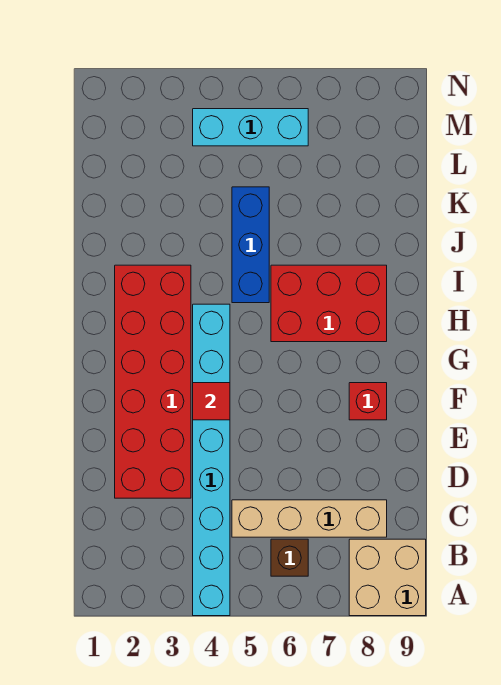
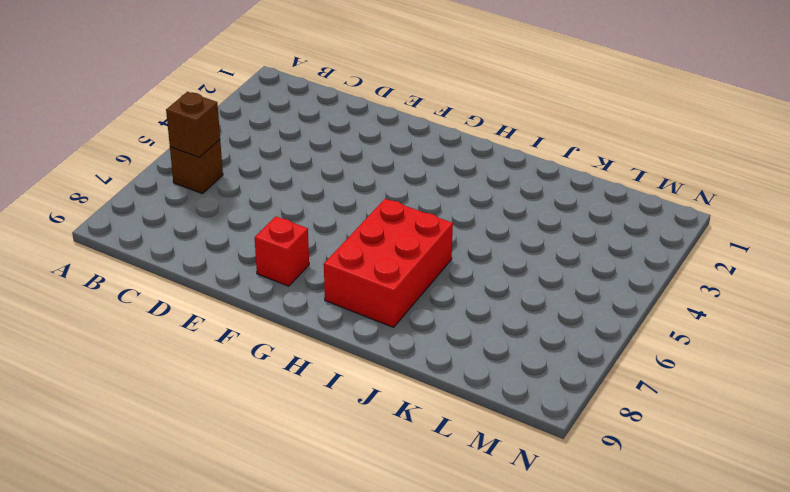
brown brick B6 level 2 -> none
none -> cyan brick A4:H4 level 1
none -> tan brick A8:B9 level 1

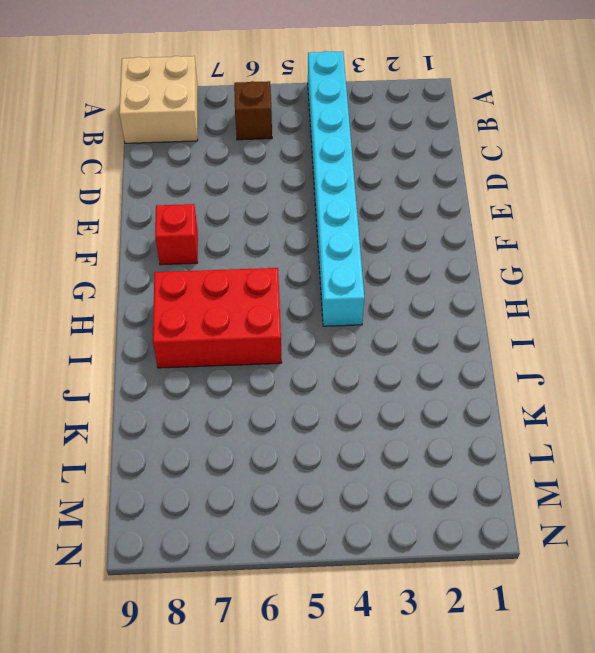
none -> tan brick C5:C8 level 1
none -> red brick D2:I3 level 1

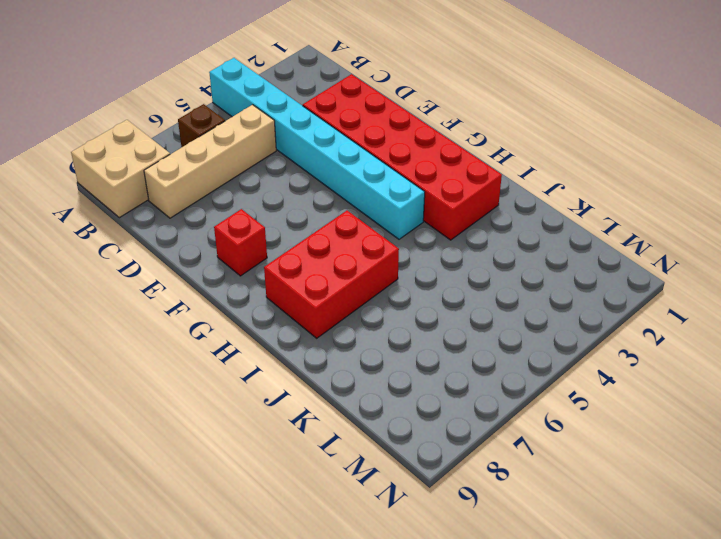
none -> blue brick I5:K5 level 1
none -> cyan brick M4:M6 level 1

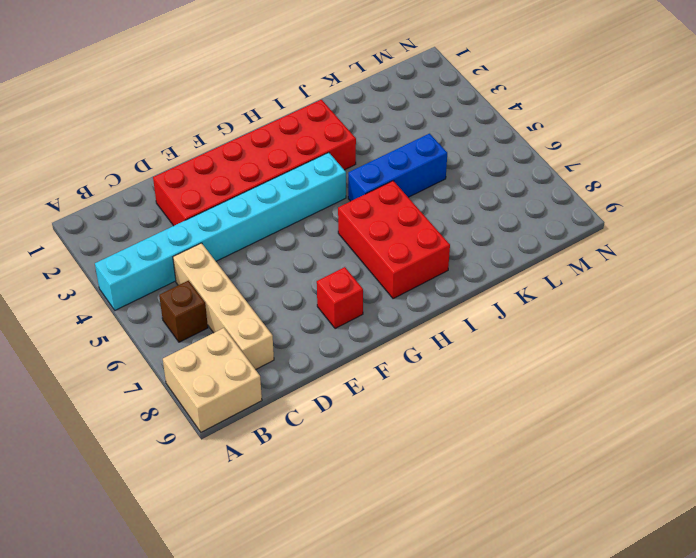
none -> cyan brick M4:M6 level 1
none -> red tile F4 level 2

